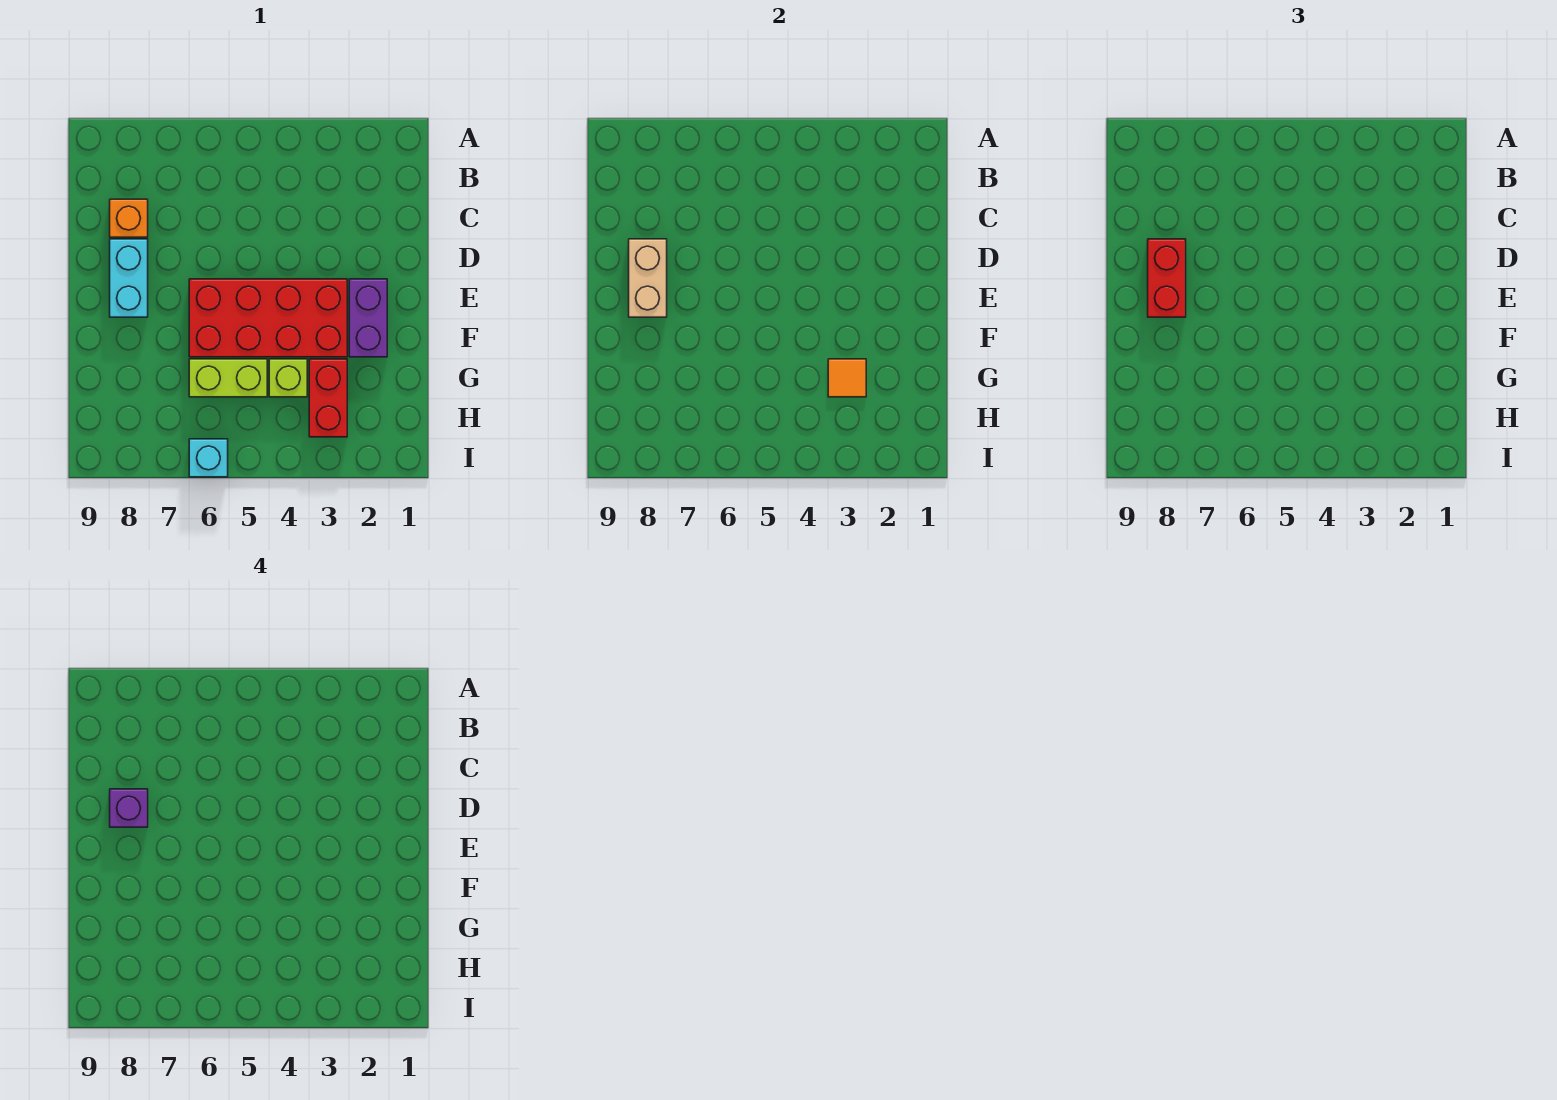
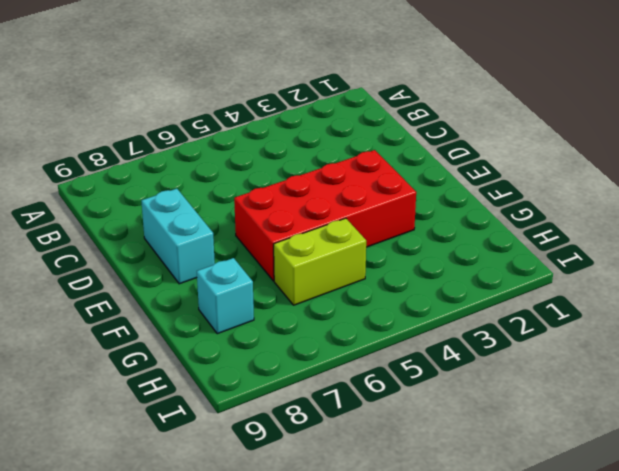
cyan brick G8 level 1 -> cyan brick I6 level 1
none -> orange brick C8 level 1
none -> purple brick E2:F2 level 1
none -> red brick G3:H3 level 1

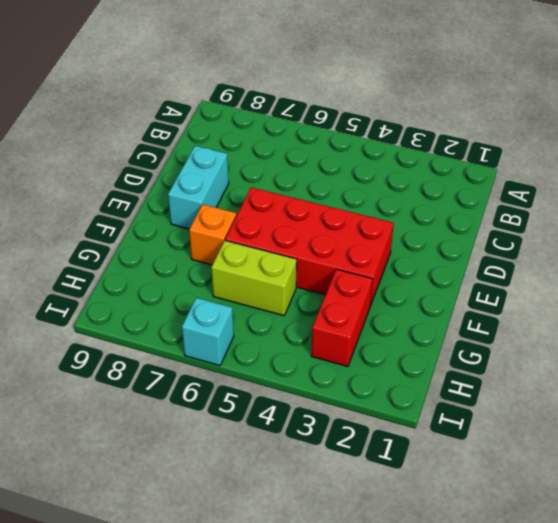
orange brick F7 level 1 -> orange brick C8 level 1
none -> purple brick E2:F2 level 1
none -> lime brick G4 level 1
none -> tan brick D8:E8 level 2

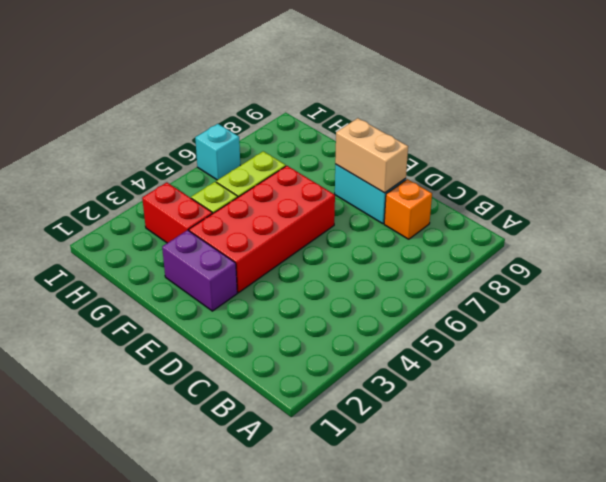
none -> orange tile G3 level 2
none -> red brick D8:E8 level 3
none -> purple brick D8 level 4

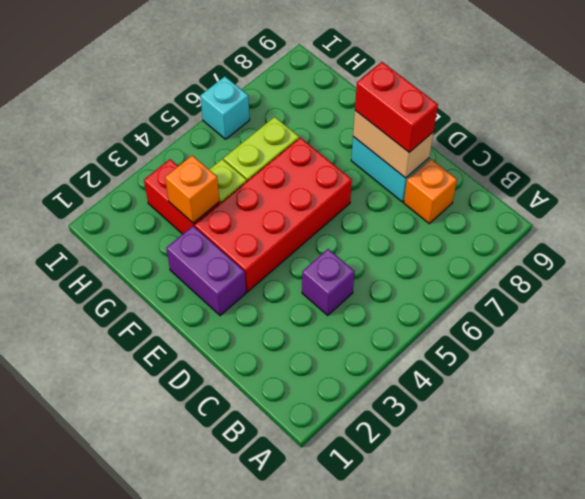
purple brick C4 level 1 -> purple brick D8 level 4
orange brick G3 level 2 -> orange tile G3 level 2

